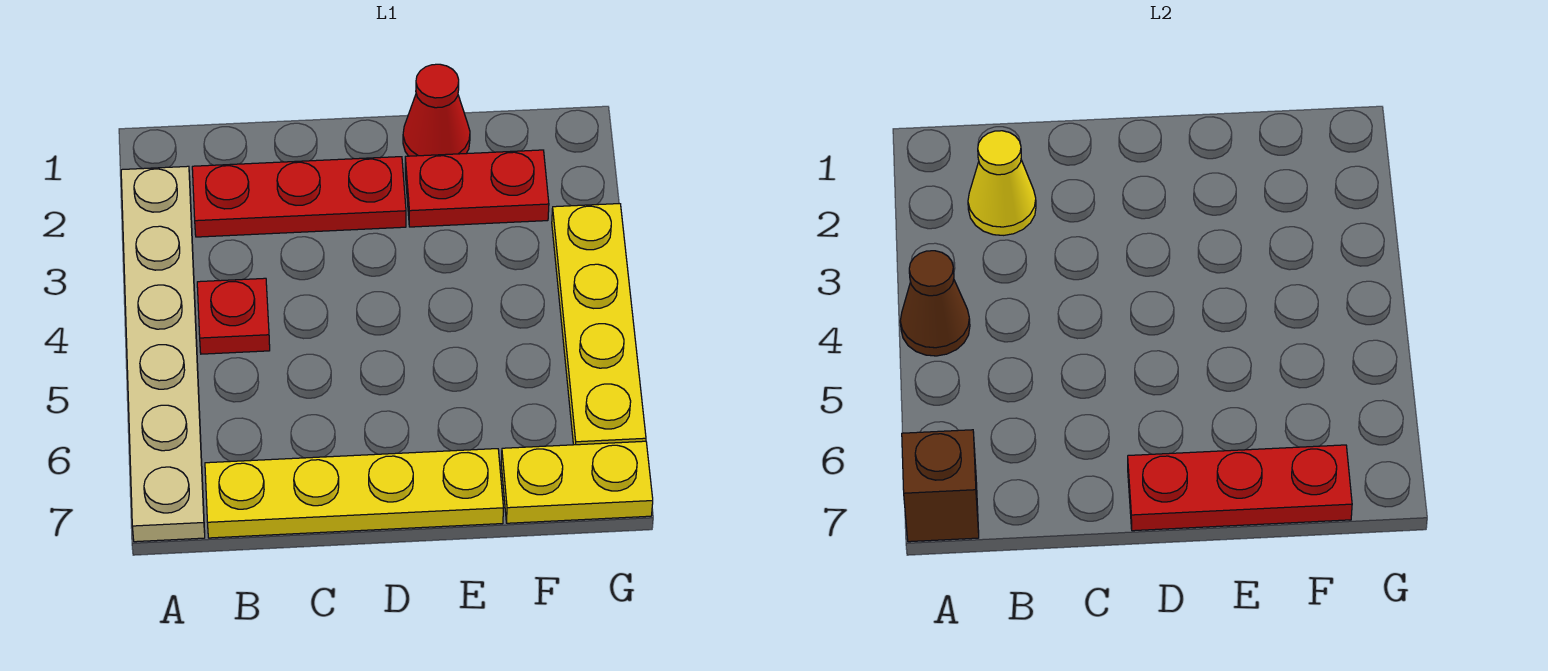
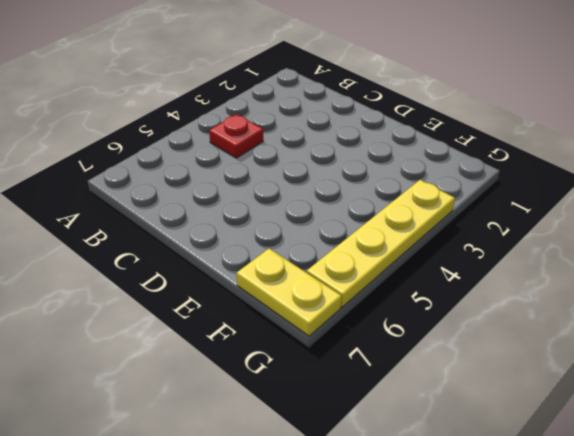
none -> tan plate A2:A7 level 1
none -> red plate B2:D2 level 1
none -> yellow plate B7:E7 level 1

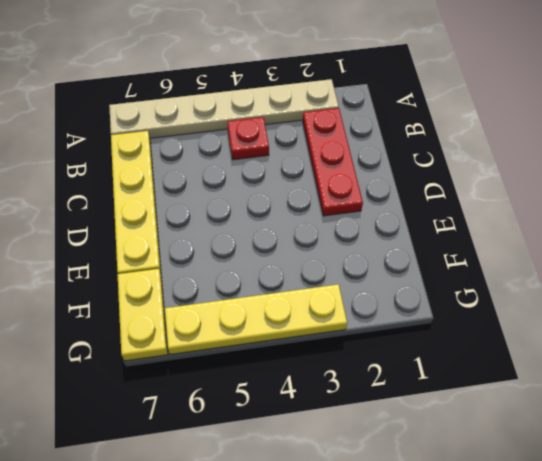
none -> red cone E1 level 1
none -> red plate E2:F2 level 1
none -> brown cone A4 level 2

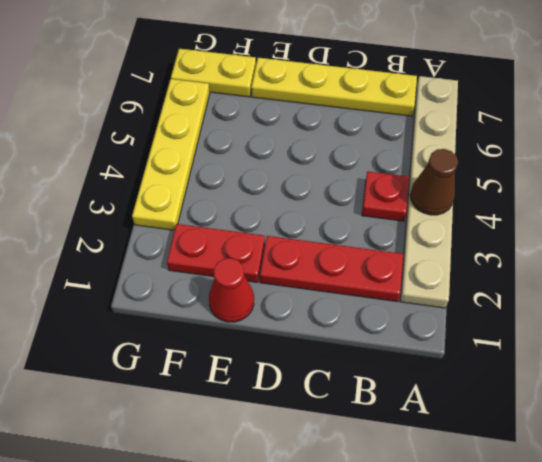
none -> brown brick A7 level 2
none -> yellow cone B2 level 2
none -> red plate D7:F7 level 2

